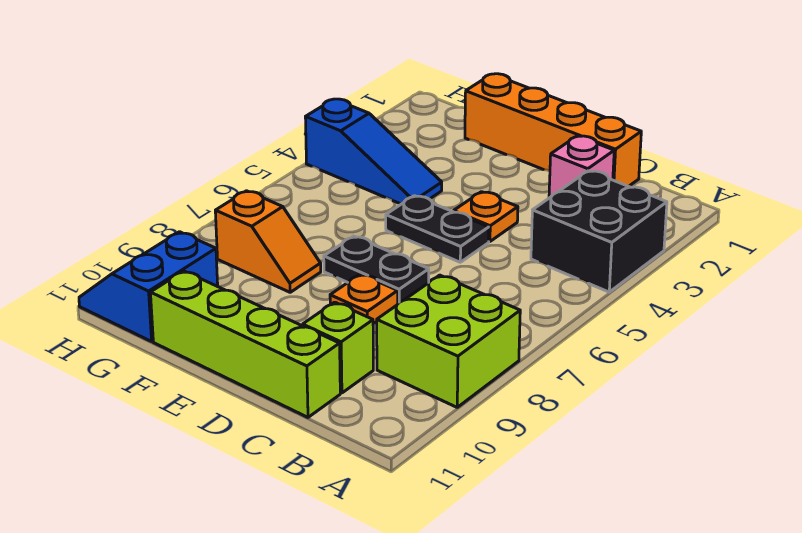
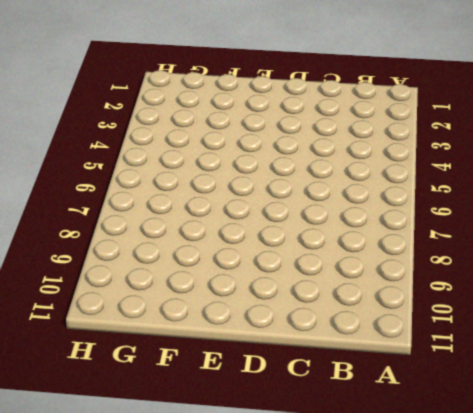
none -> black brick A3:B4 level 1
none -> lime brick A8:B9 level 1
none -> orange brick C1:F1 level 1

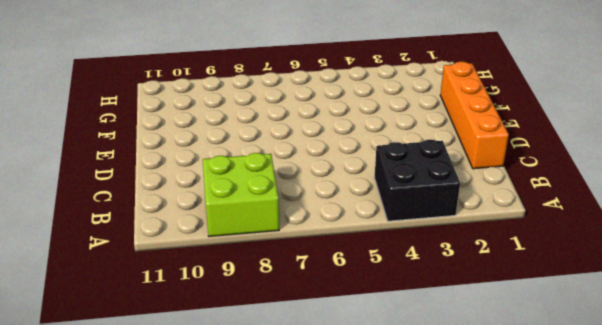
none -> pink brick C2 level 1
none -> lime brick C10 level 1
none -> lime brick C11:F11 level 1

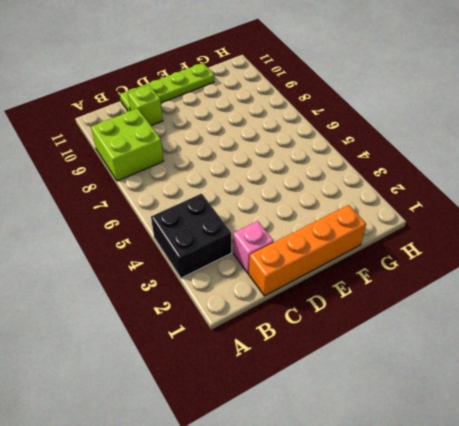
lime plate C11:F11 level 1 -> lime brick C11:F11 level 1
none -> orange plate D4 level 1
none -> black plate D5:E5 level 1
none -> black plate D7:E7 level 1

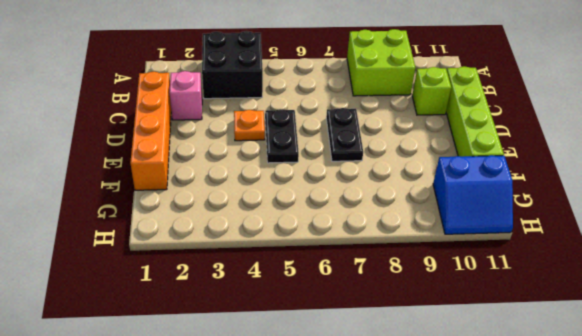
none -> orange plate D8 level 1
none -> blue slope F4:H4 level 1 top H
none -> orange slope F8:G8 level 1 top G

